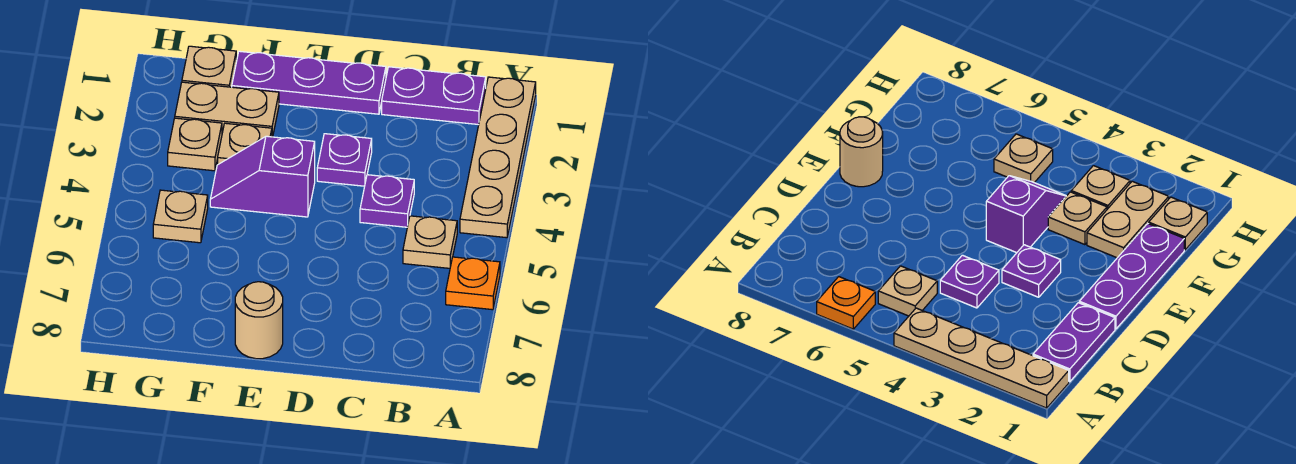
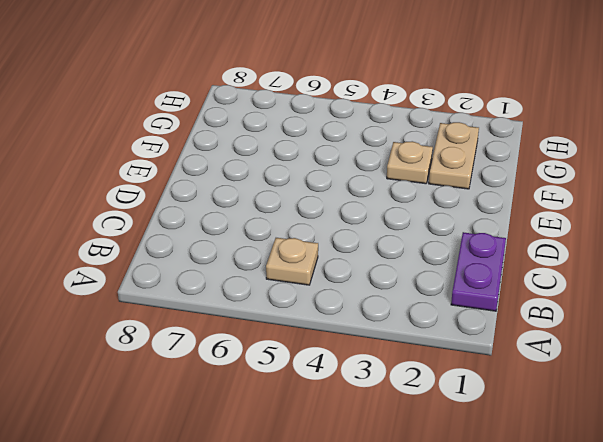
none -> tan plate A1:A4 level 1
none -> orange plate A6 level 1
none -> purple plate C4 level 1

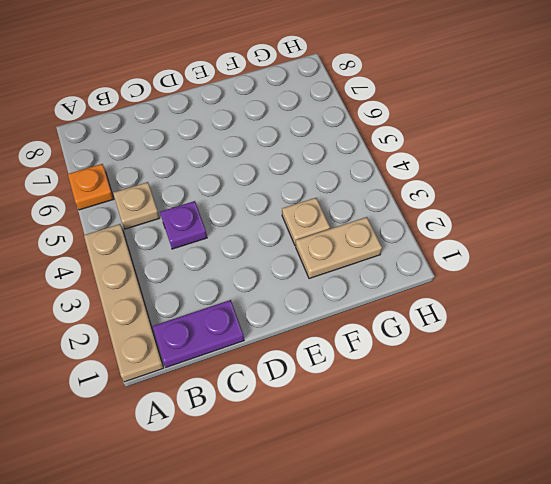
none -> purple plate D1:F1 level 1
none -> purple plate D3 level 1
none -> purple slope E4:F4 level 1 top E

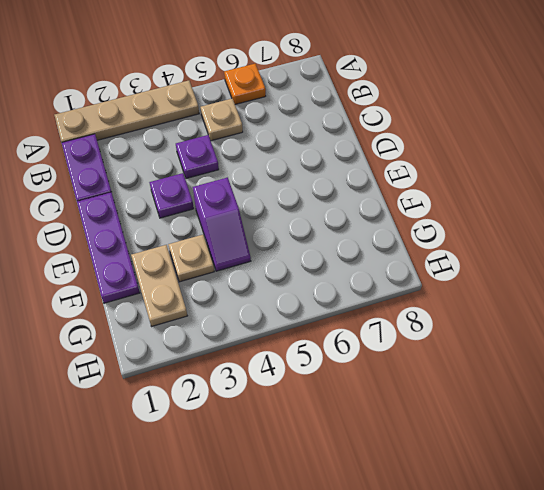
none -> tan round brick E8 level 1
none -> tan plate G1 level 1
none -> tan plate G3 level 1

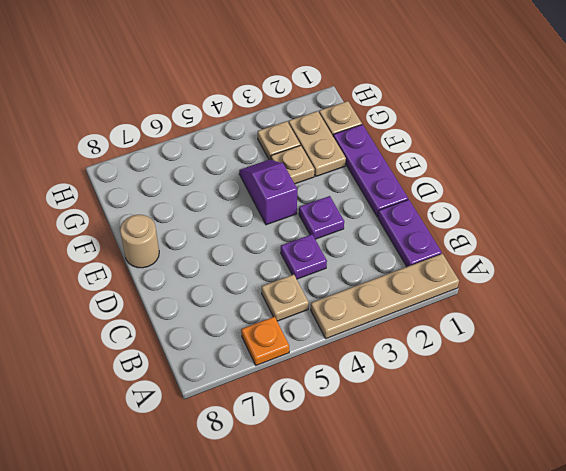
none -> tan plate G5 level 1

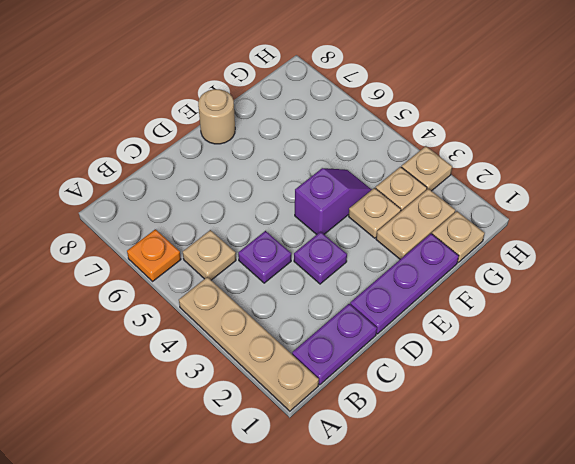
tan plate H3 level 1 -> tan plate G5 level 1

